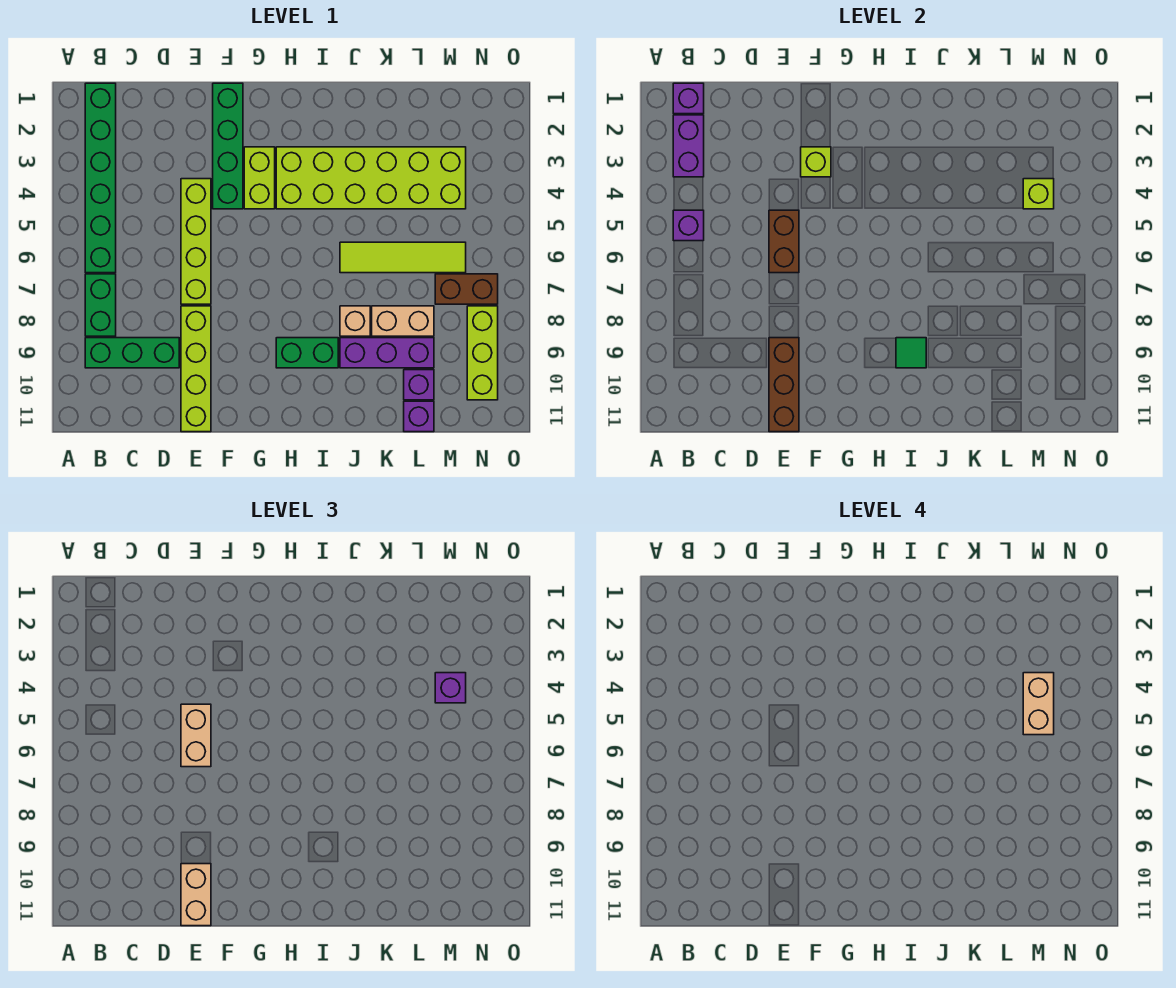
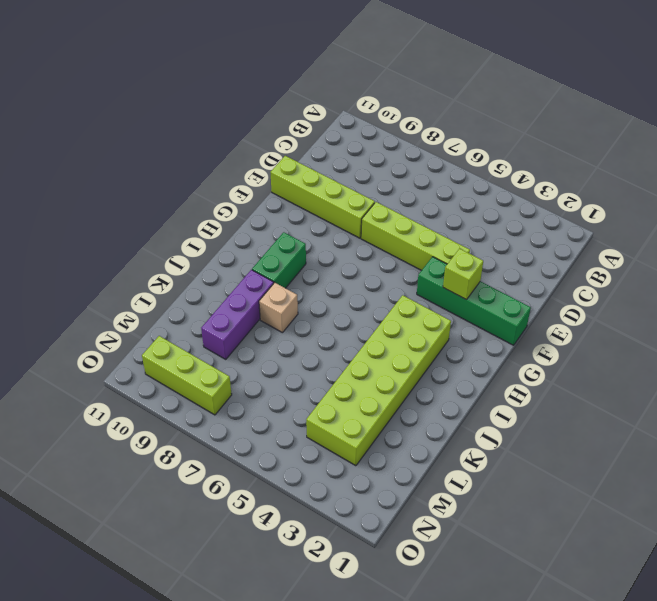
none -> green brick B1:B6 level 1
none -> green brick B7:B8 level 1
none -> green brick B9:D9 level 1

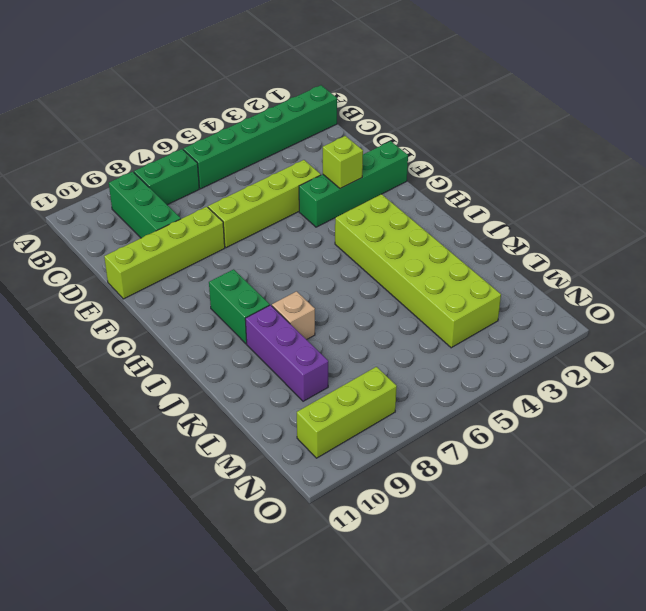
none -> lime brick G3:G4 level 1
none -> lime tile J6:M6 level 1
none -> tan brick K8:L8 level 1

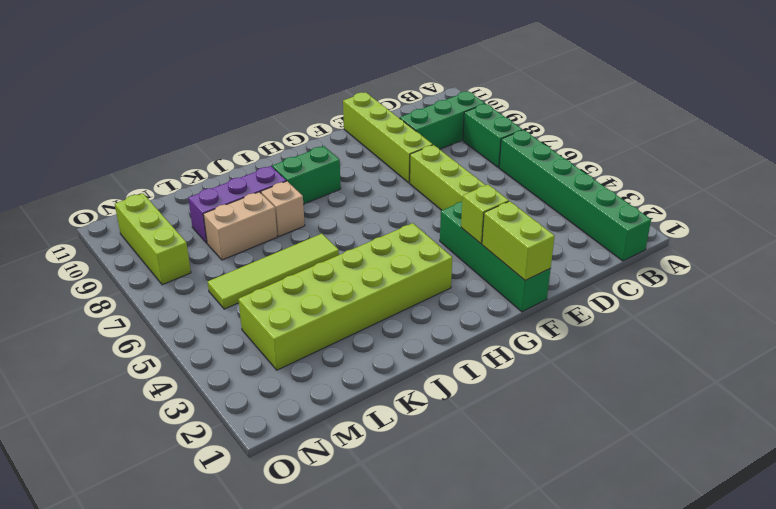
lime brick F1:F2 level 2 -> lime brick G3:G4 level 1
none -> purple brick L10 level 1
none -> purple brick L11 level 1
none -> brown brick M7:N7 level 1

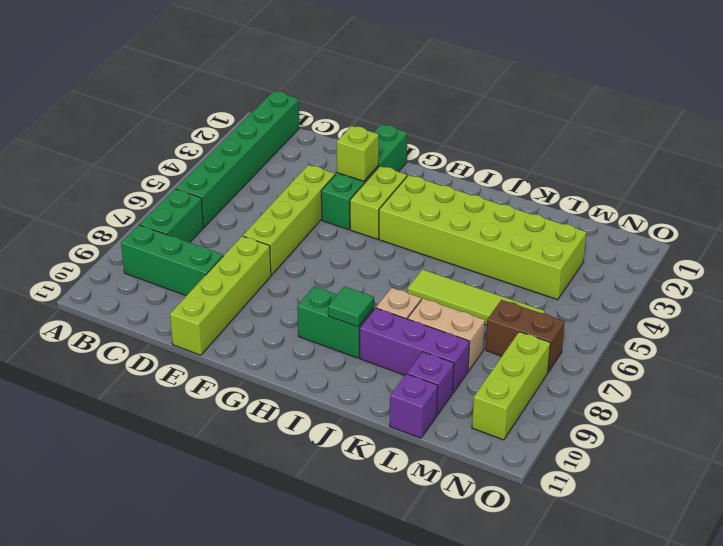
none -> purple brick B1 level 2
none -> purple brick B2:B3 level 2
none -> purple brick B5 level 2

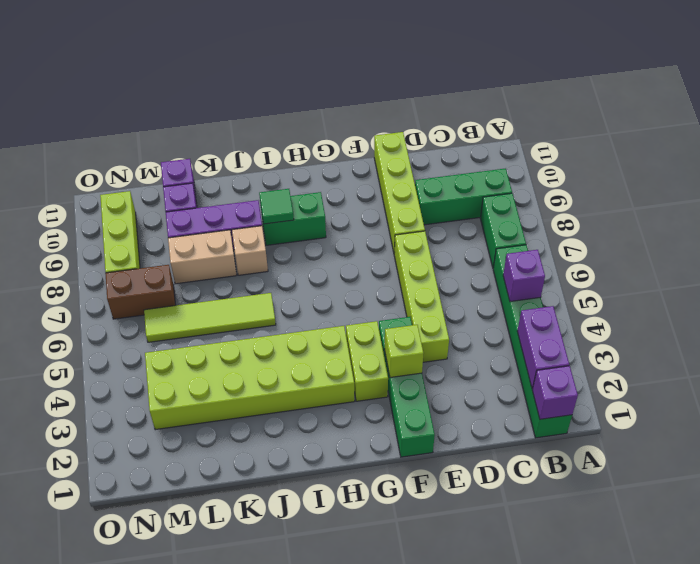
none -> brown brick E5:E6 level 2
none -> brown brick E9:E11 level 2
none -> lime brick M4 level 2

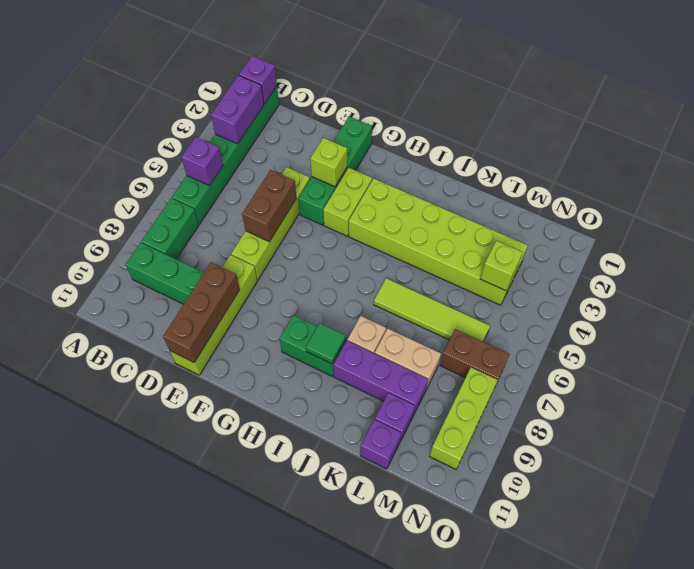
none -> tan brick E5:E6 level 3
none -> tan brick E10:E11 level 3
none -> purple brick M4 level 3

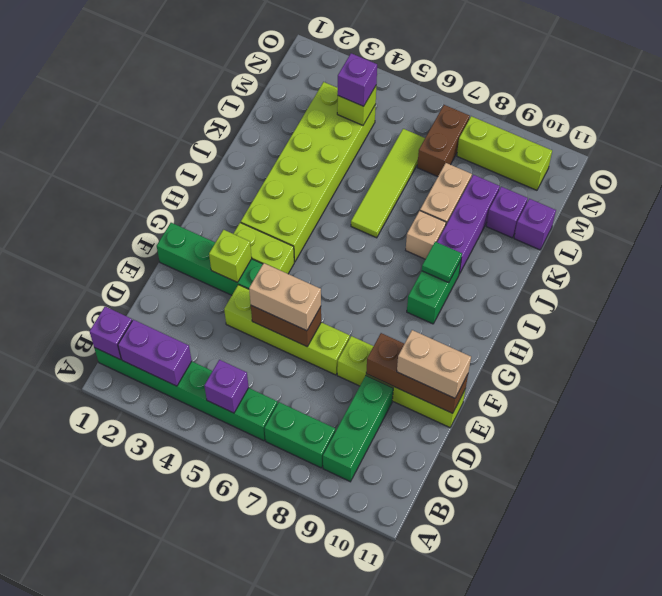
none -> tan brick M4:M5 level 4

